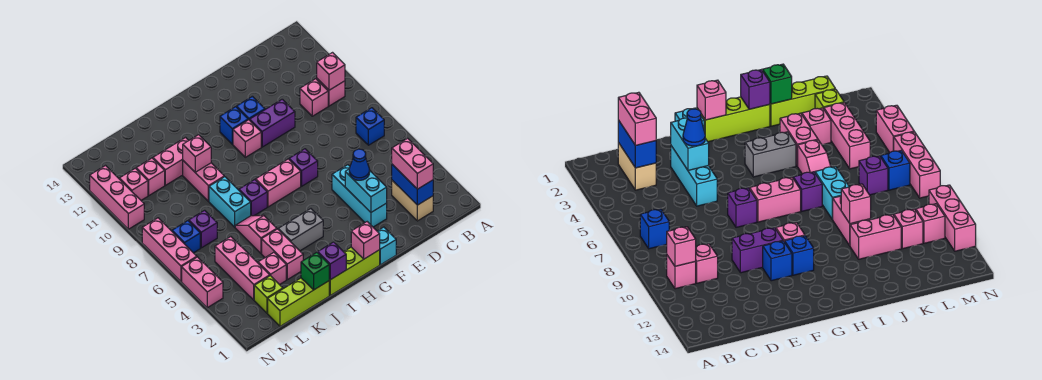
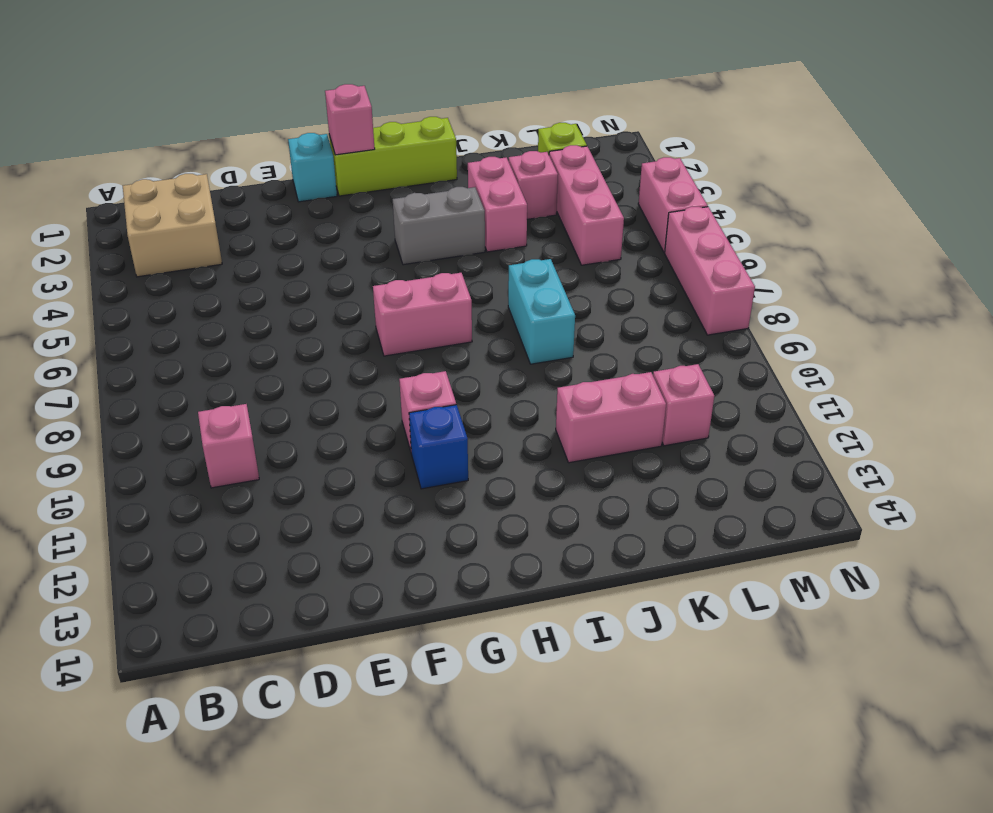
tan brick B2:C3 level 1 -> tan brick C2:C3 level 1
none -> blue brick B7 level 1
none -> pink brick B10 level 1
none -> cyan brick E3:E5 level 1
none -> purple brick E10:F10 level 1

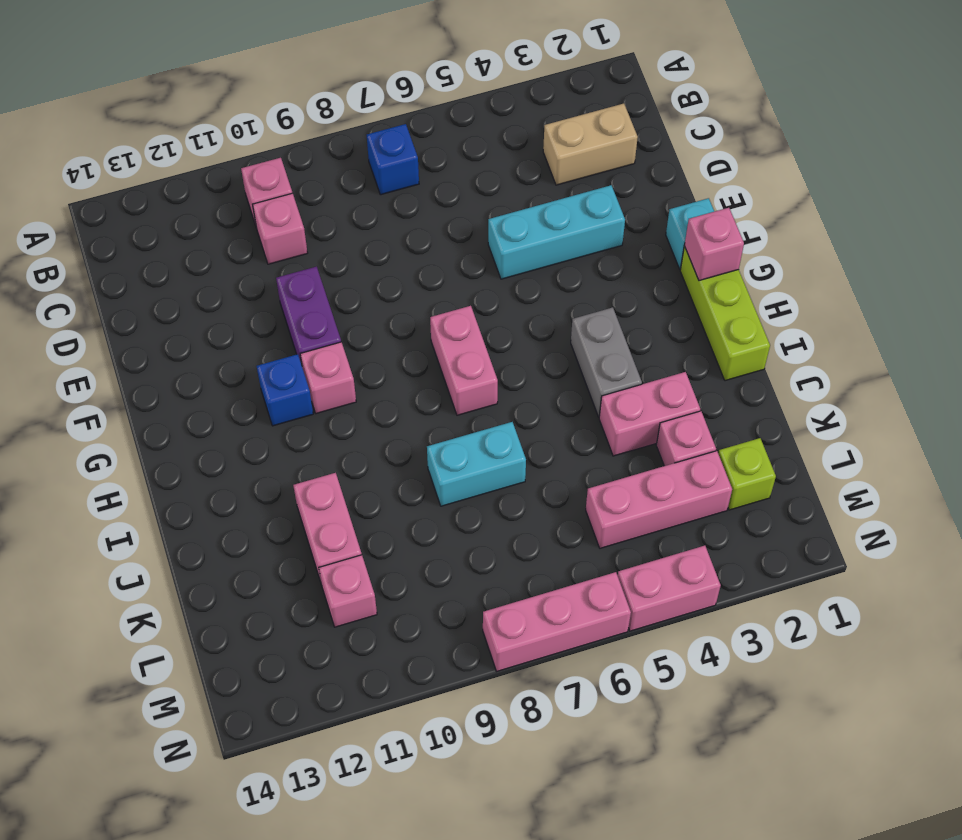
none -> purple brick F7 level 1
none -> blue brick F11 level 1
none -> purple brick I7 level 1
none -> lime brick J1:L1 level 1

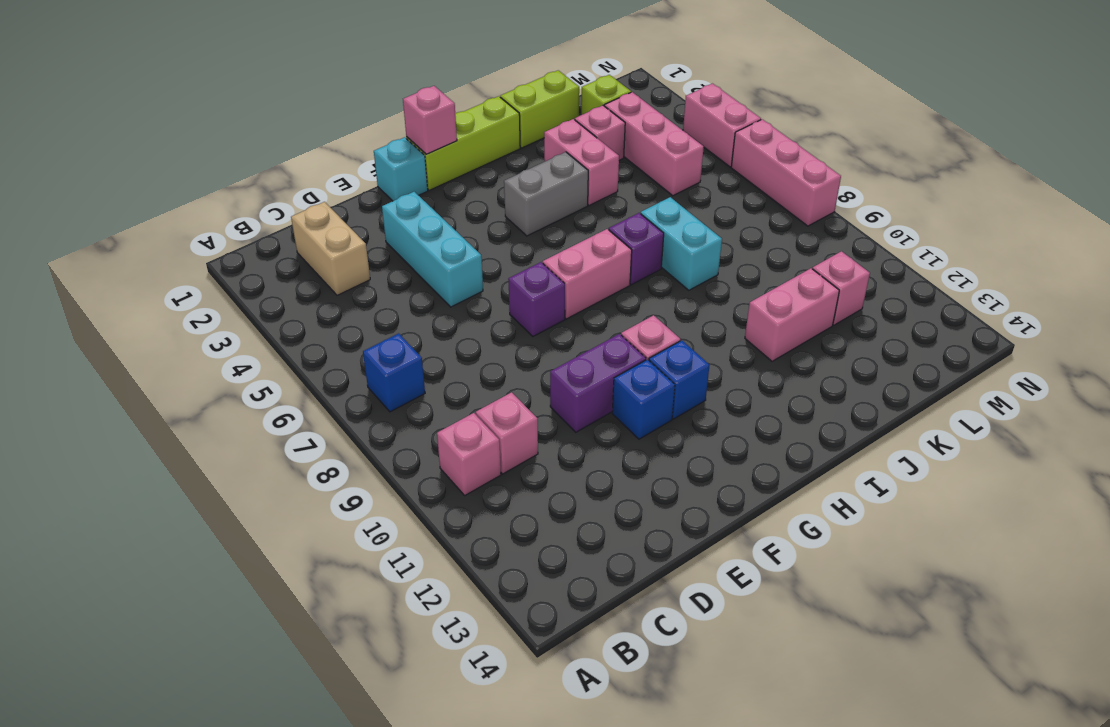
lime brick J1:K1 level 1 -> lime brick J1:L1 level 1
none -> pink slope J5:J6 level 1 top 5
none -> pink brick J9:J10 level 1
none -> purple brick L7 level 1
none -> blue brick M7 level 1

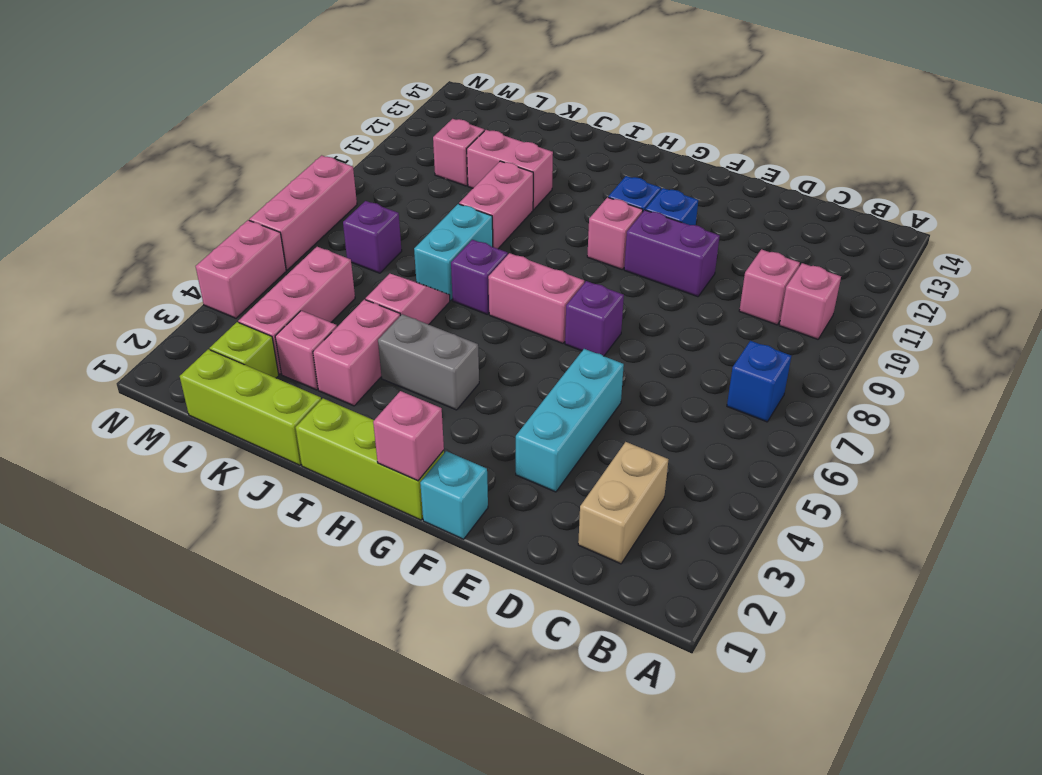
none -> blue brick M7 level 1
none -> pink brick M11 level 1
none -> pink brick N10:N12 level 1
none -> pink brick B10 level 2

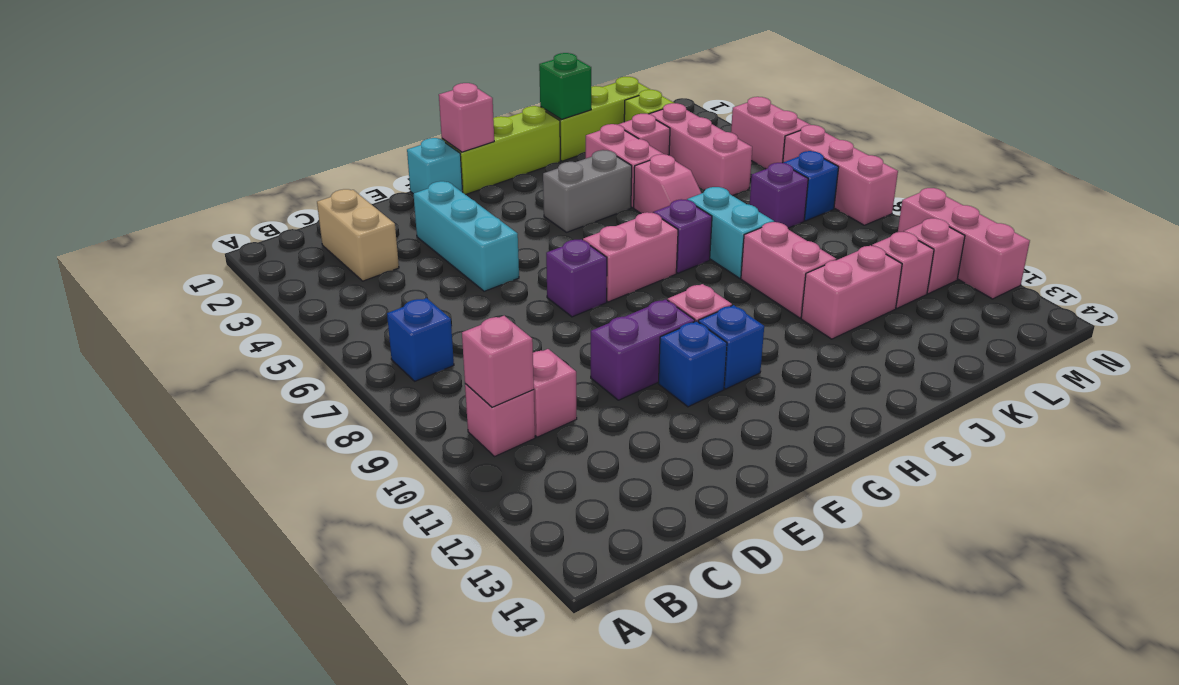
none -> blue brick C2:C3 level 2
none -> cyan brick E3:E4 level 2
none -> purple brick I1 level 2
none -> pink brick J10 level 2

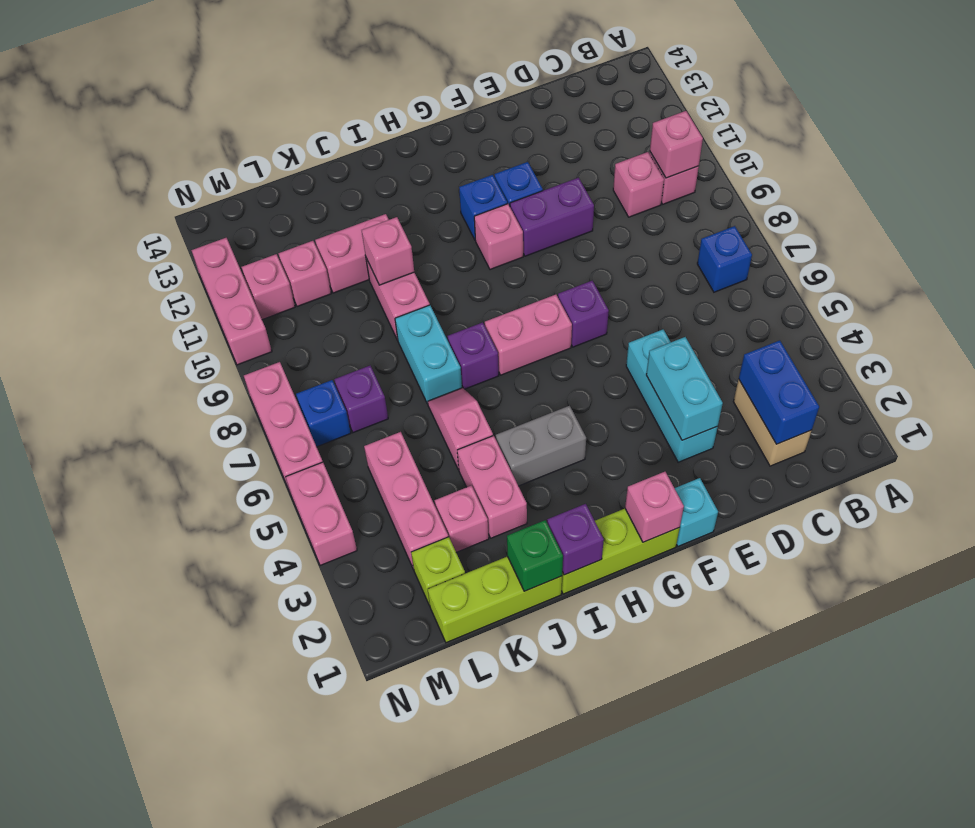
none -> pink brick C2:C3 level 3
none -> blue cone E4 level 3

